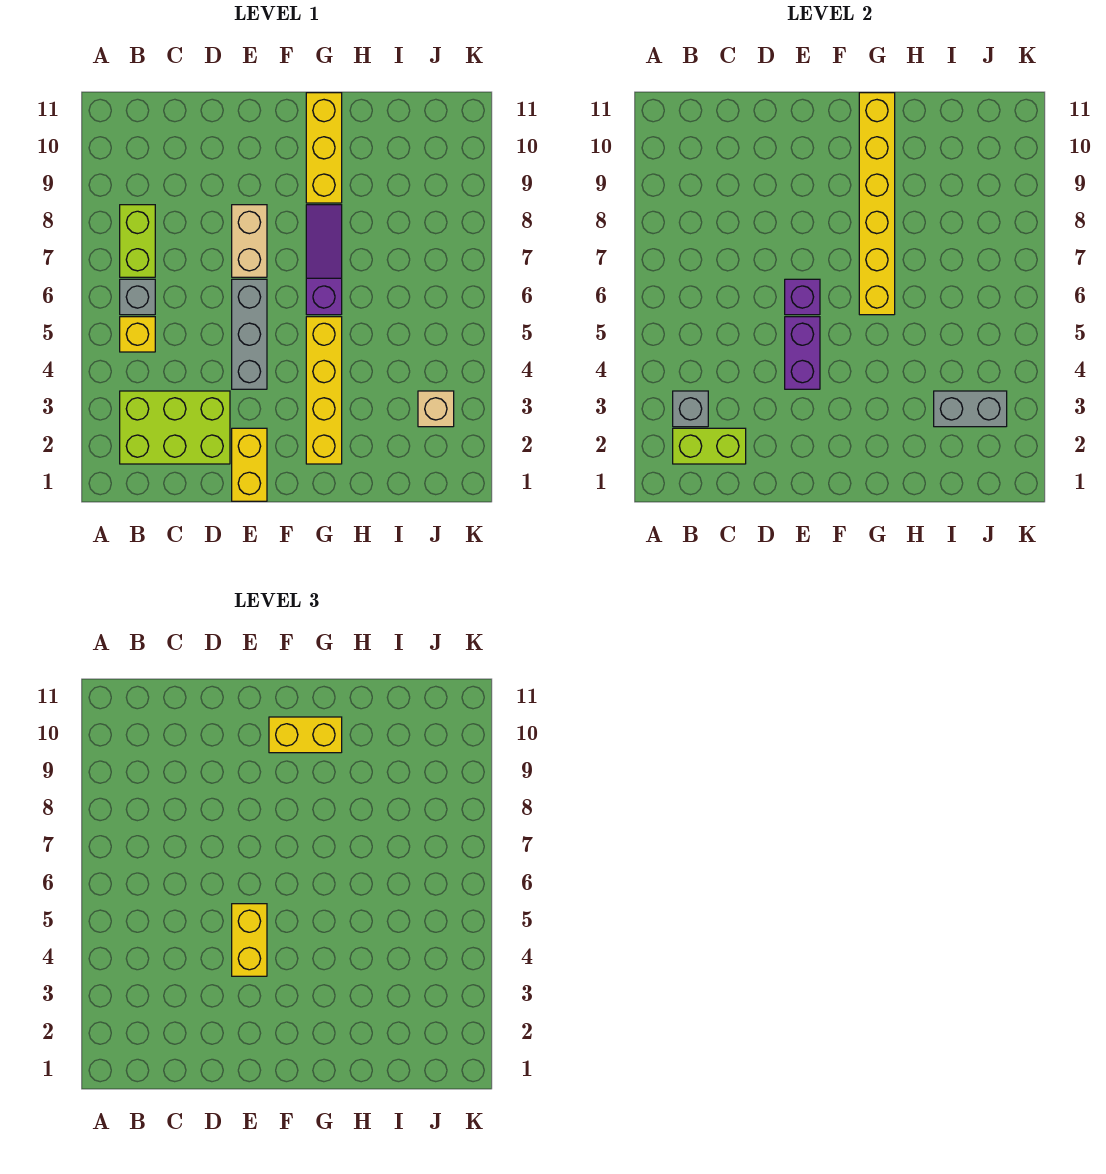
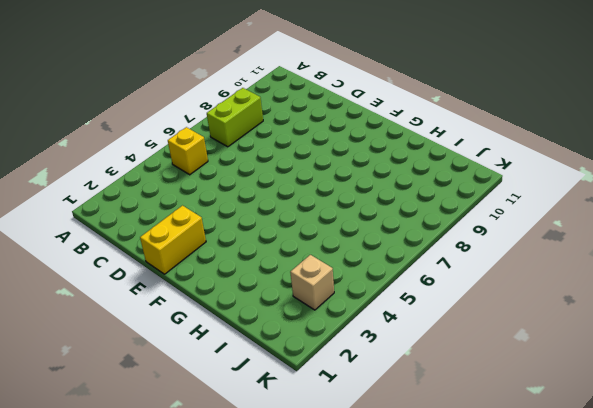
none -> lime brick B2:D3 level 1
none -> grey brick B6 level 1
none -> grey brick E4:E6 level 1

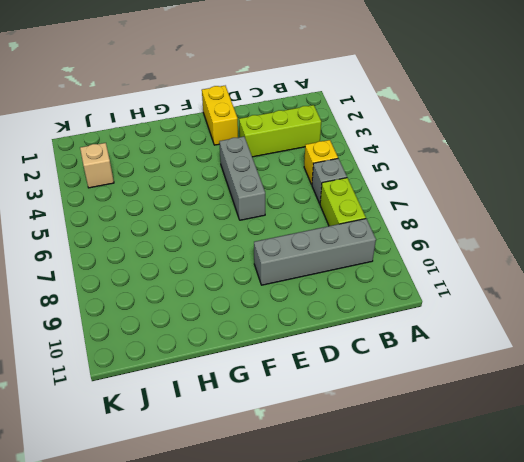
lime brick B3:D3 level 1 -> lime brick B2:D3 level 1
grey brick B9:E9 level 1 -> none
none -> tan brick E7:E8 level 1
none -> yellow brick G2:G5 level 1
none -> purple slope G6:G8 level 1 top 6

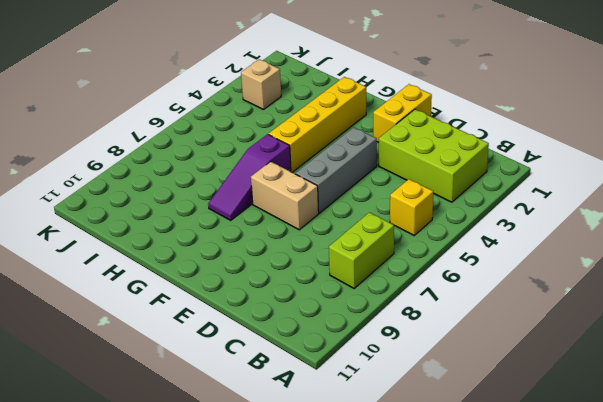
tan brick E7:F7 level 1 -> tan brick E7:E8 level 1
none -> grey brick B6 level 1
none -> yellow brick G9:G11 level 1
none -> lime brick B2:C2 level 2

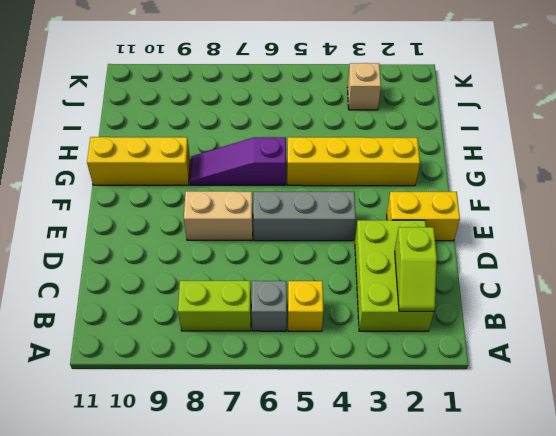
lime slope B2:C2 level 2 top C -> lime brick B2:C2 level 2
none -> grey brick B3 level 2
none -> purple brick E4:E5 level 2
none -> purple brick E6 level 2

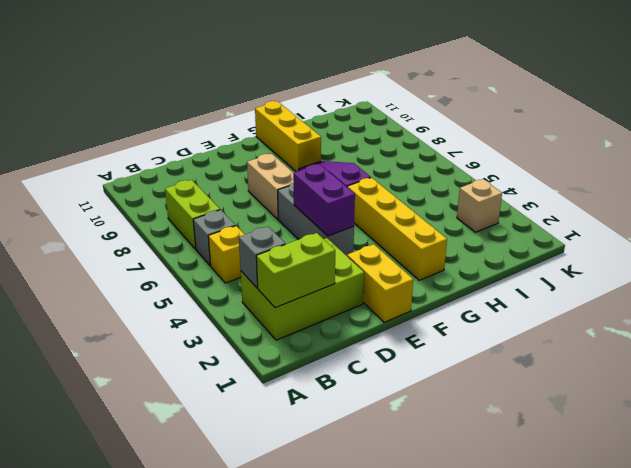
none -> purple brick E6 level 2
none -> yellow brick G6:G11 level 2
none -> grey brick I3:J3 level 2

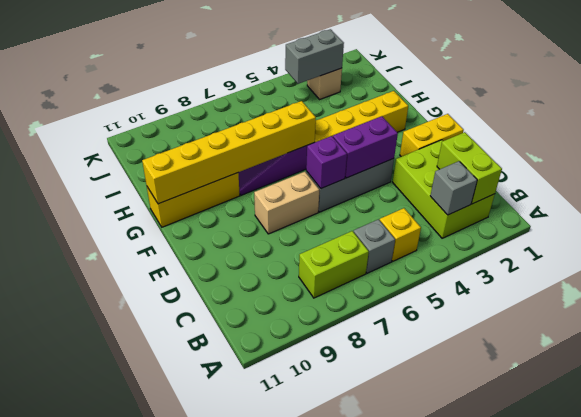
grey brick J3:J4 level 2 -> grey brick I3:J3 level 2
none -> yellow brick E4:E5 level 3
none -> yellow brick F10:G10 level 3

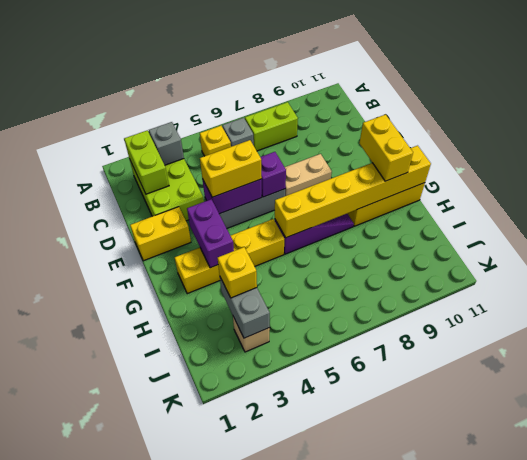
purple brick F3:G3 level 2 -> none
yellow brick I3 level 3 -> none

